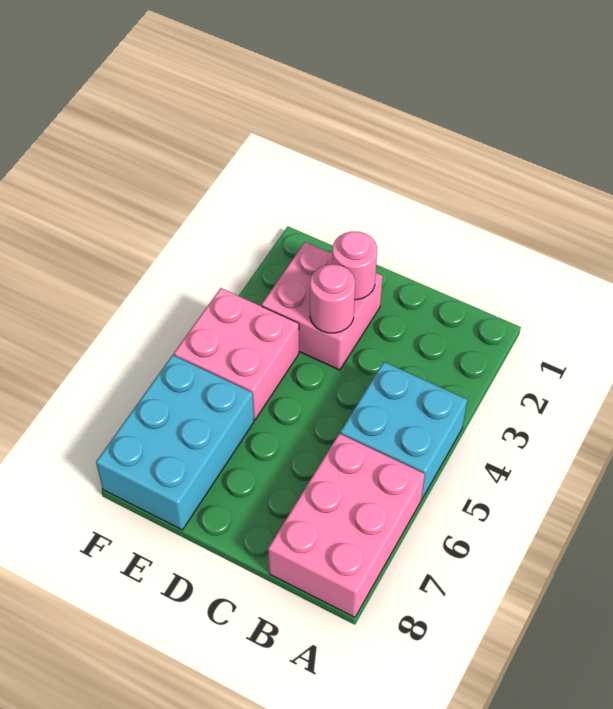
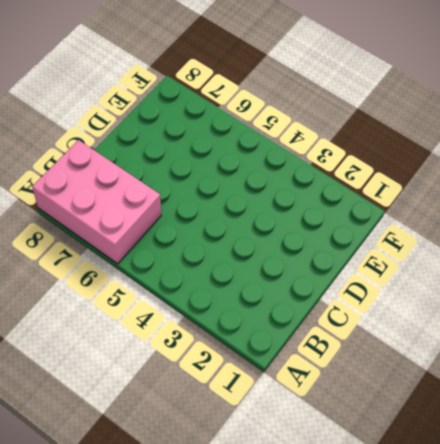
none -> cyan brick A4:B5 level 1
none -> pink brick D2:E3 level 1

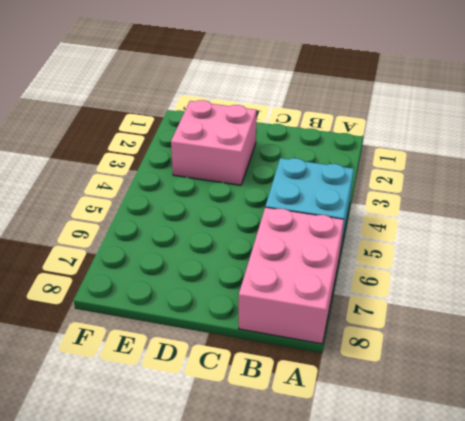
none -> pink brick E4:F5 level 1
none -> cyan brick E6:F8 level 1

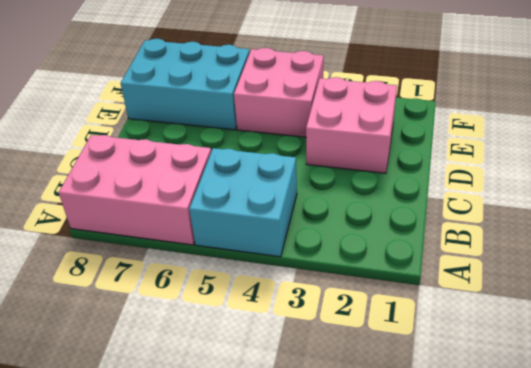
none -> pink round brick D2 level 2
none -> pink round brick D3 level 2

